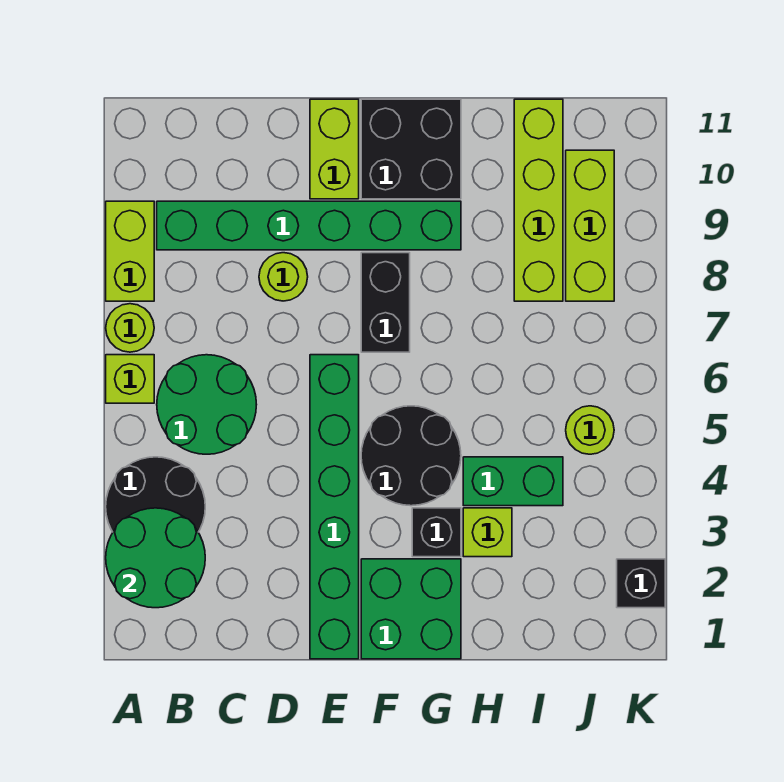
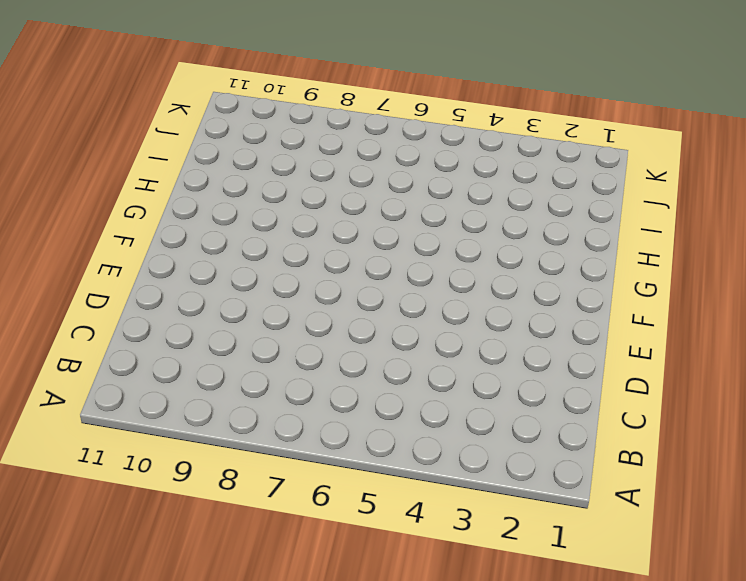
none -> black round brick A3:B4 level 1
none -> lime brick A6 level 1
none -> lime round brick A7 level 1

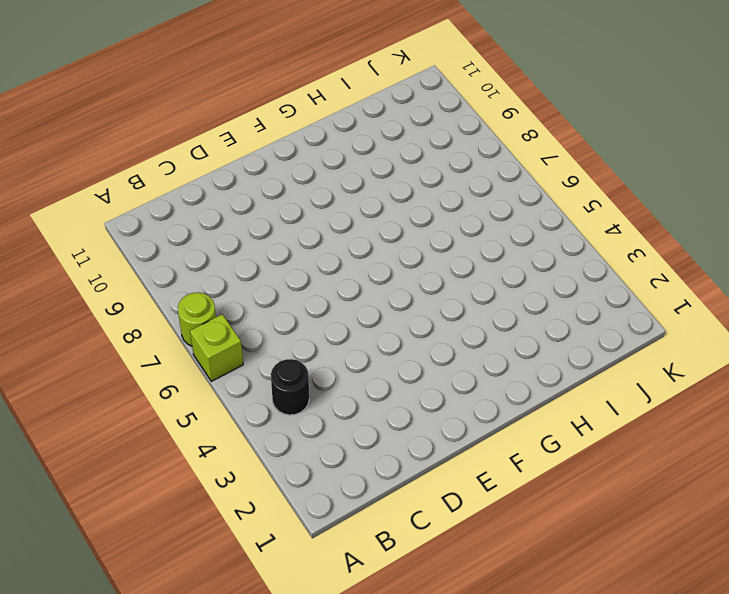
black round brick B4 level 1 -> black round brick A3:B4 level 1
none -> lime brick A8:A9 level 1
none -> green round brick B5:C6 level 1
none -> green brick B9:G9 level 1

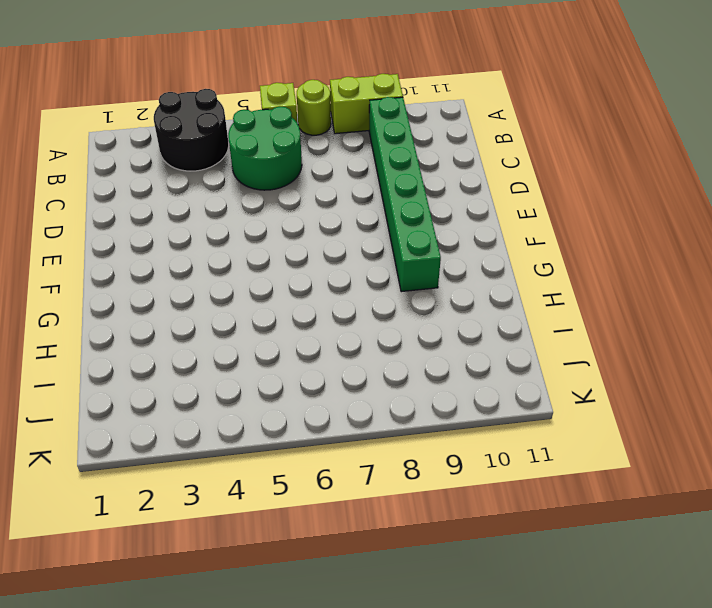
none -> lime round brick D8 level 1
none -> green brick E1:E6 level 1
none -> lime brick E10:E11 level 1

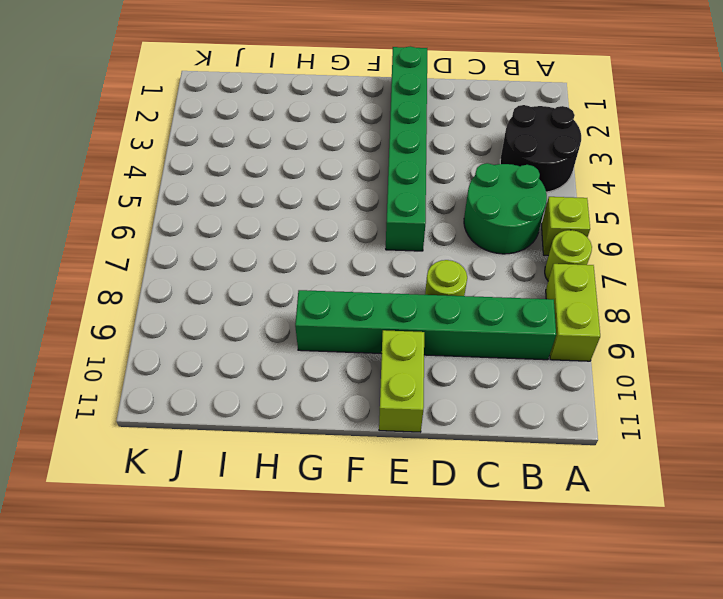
none -> green brick F1:G2 level 1
none -> black round brick F4:G5 level 1
none -> black brick F7:F8 level 1

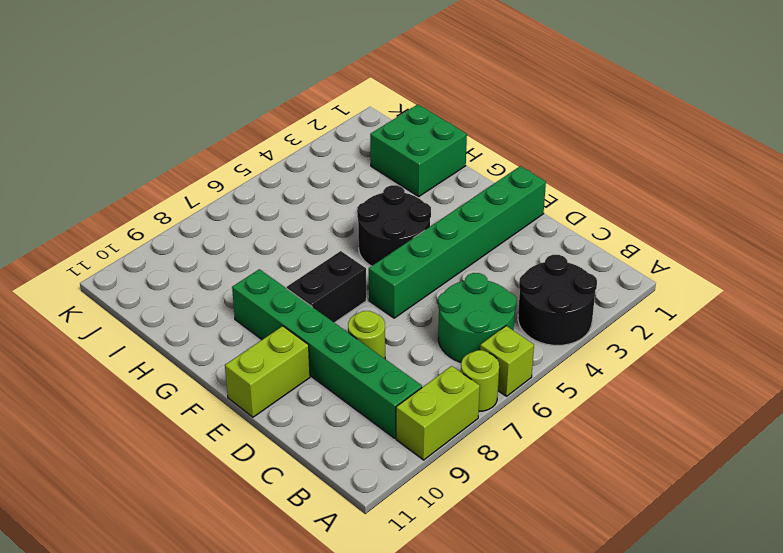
green brick H1:I2 level 1 -> green brick F1:G2 level 1
none -> black brick F10:G11 level 1
none -> black brick G3 level 1
none -> lime brick H3 level 1

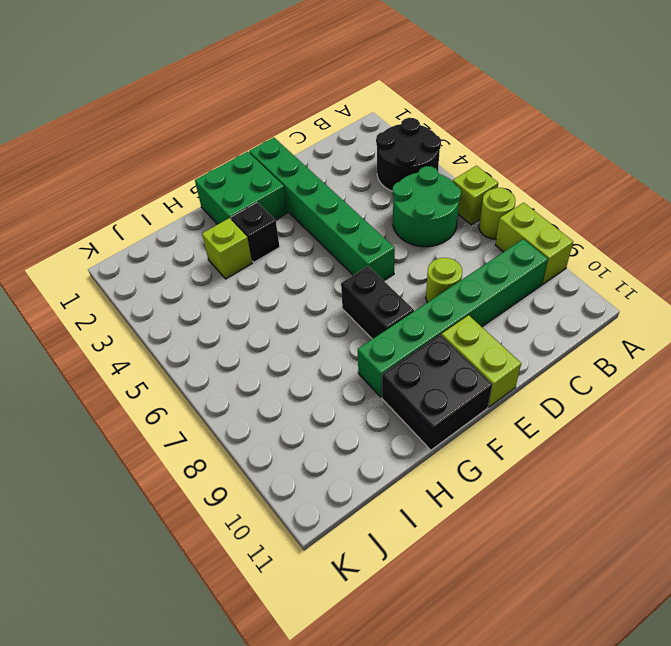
none -> black round brick F4:G5 level 1
none -> green brick H4:I4 level 1
none -> lime brick I8:I11 level 1

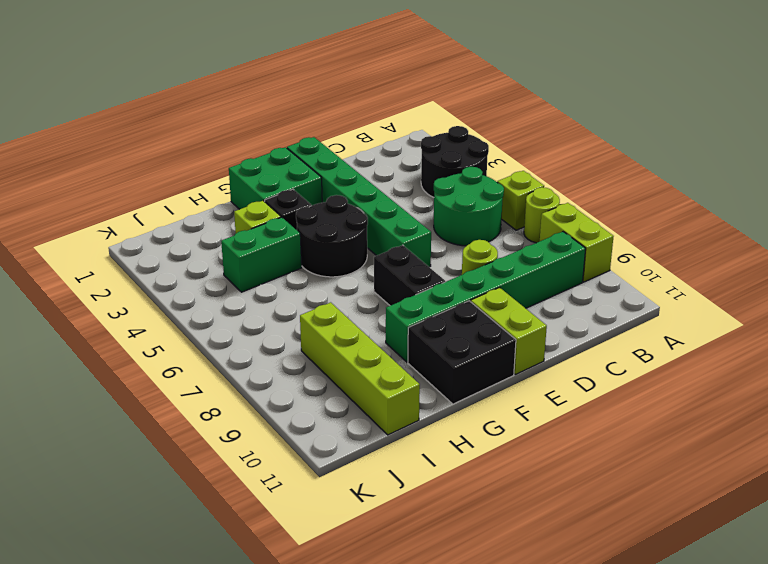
none -> lime round brick J5 level 1
none -> lime brick J8:J10 level 1
none -> black brick K2 level 1

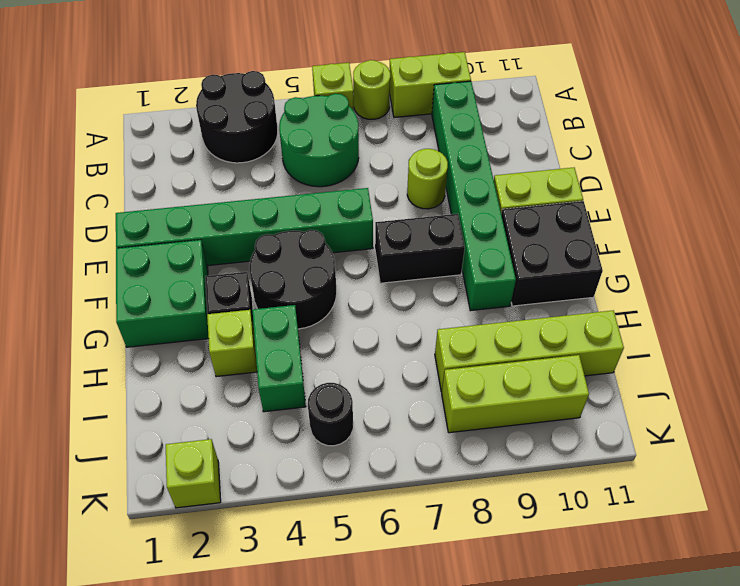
black round brick J5 level 1 -> lime round brick J5 level 1
lime brick K2 level 1 -> black brick K2 level 1
none -> green round brick A2:B3 level 2

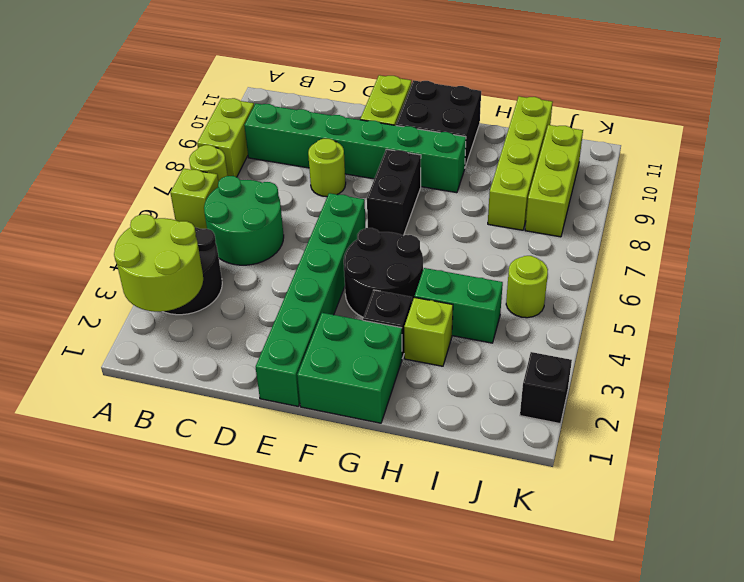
lime round brick A2:B3 level 2 -> green round brick A2:B3 level 2

